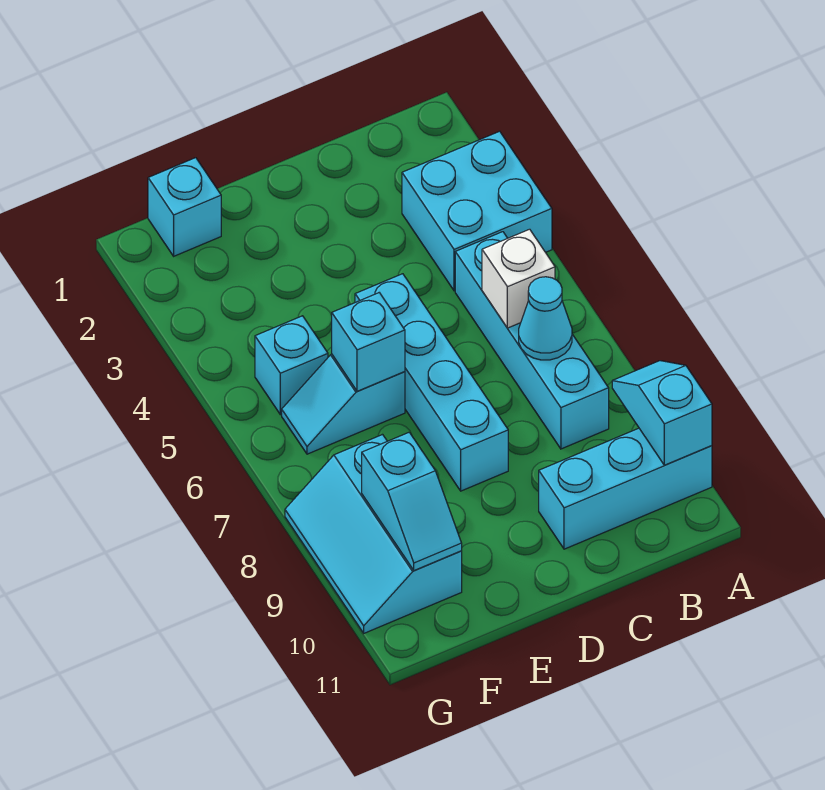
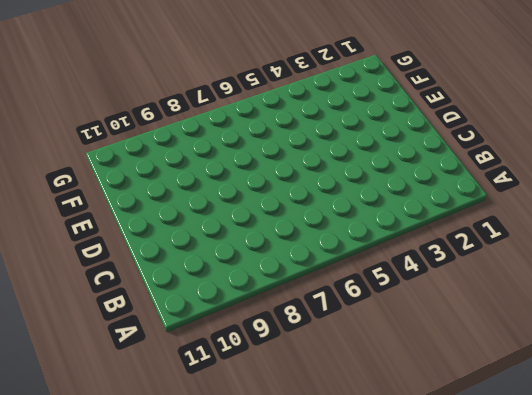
none -> cyan brick A3:B4 level 1
none -> cyan brick A10:C10 level 1
none -> cyan brick B5:B8 level 1

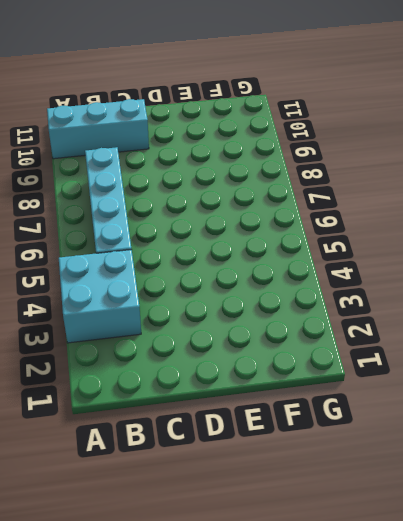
none -> cyan brick D5:D8 level 1
none -> cyan slope E6:F6 level 1 top E
none -> cyan brick F1 level 1

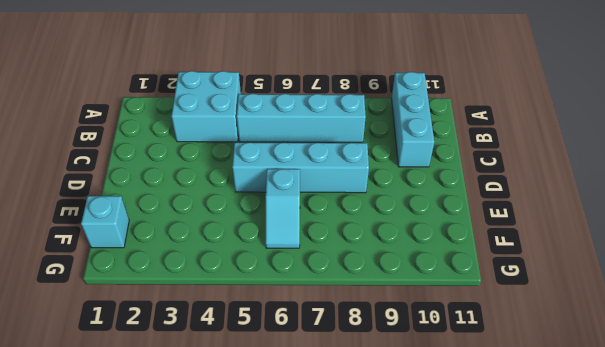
none -> cyan brick F5 level 1
none -> cyan slope F8:G10 level 1 top F
none -> cyan slope A9:A10 level 2 top 10

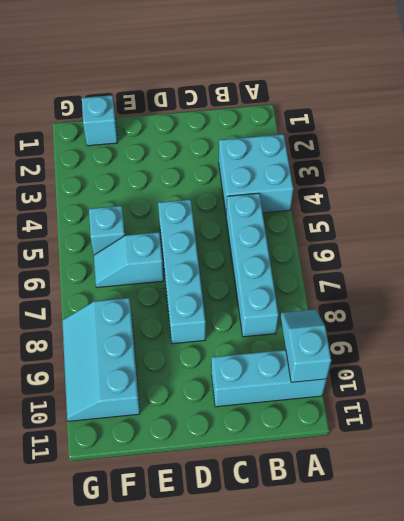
none -> white brick B6 level 2
none -> cyan cone B7 level 2
none -> cyan brick E6 level 2

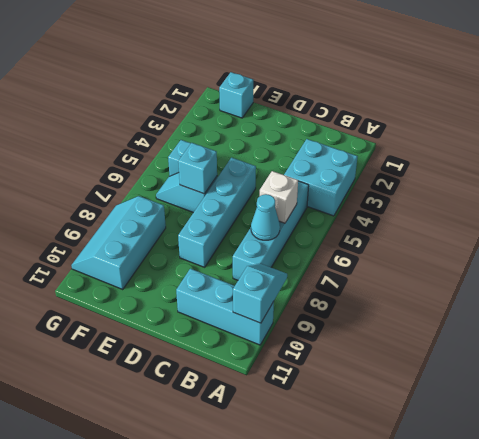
none -> cyan slope F9:F10 level 2 top 9

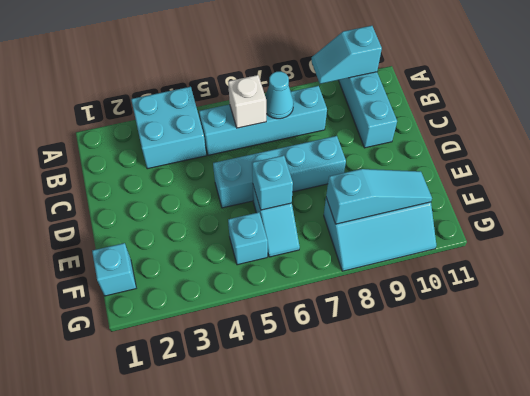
cyan slope F8:F10 level 2 top 8 -> cyan slope F9:F10 level 2 top 9

